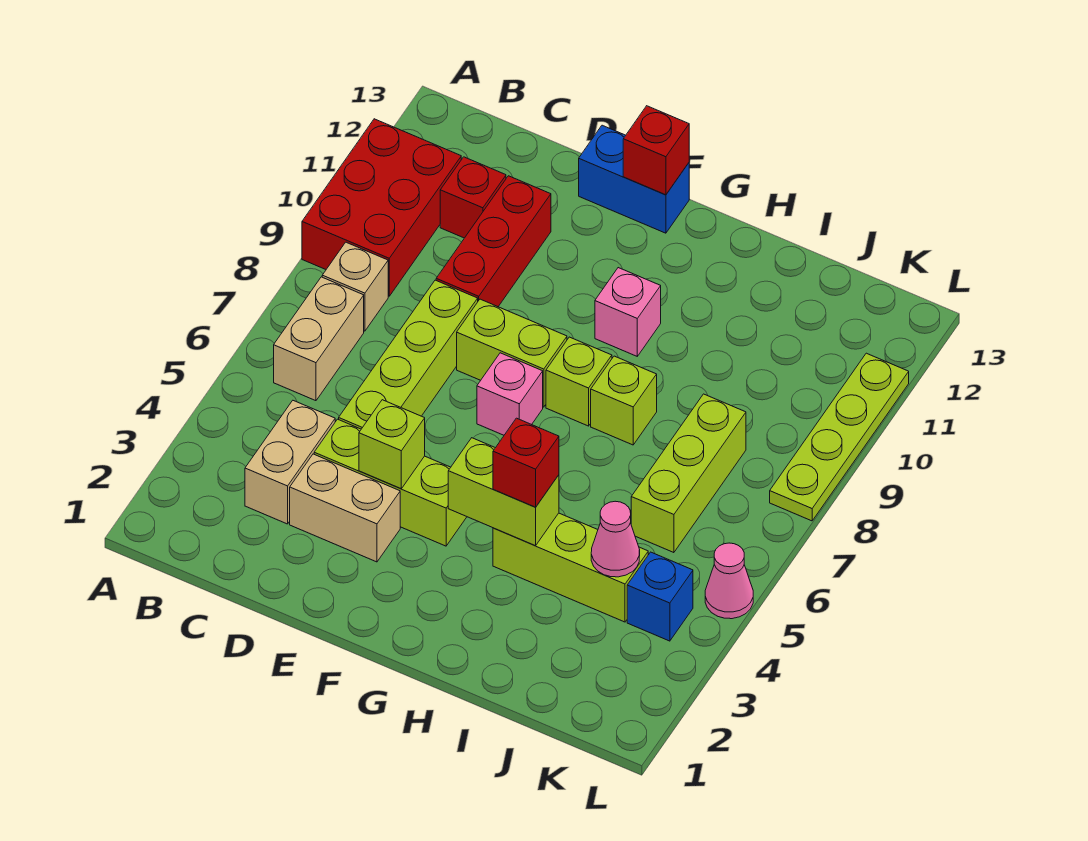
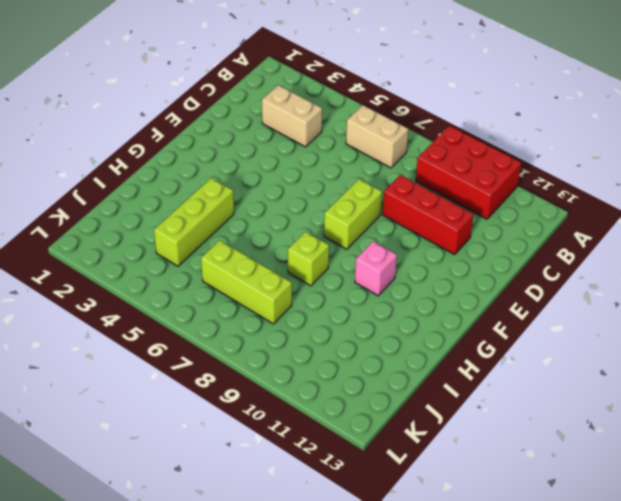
none -> tan brick B8 level 1
none -> red brick C11 level 1
none -> tan brick D3:E3 level 1

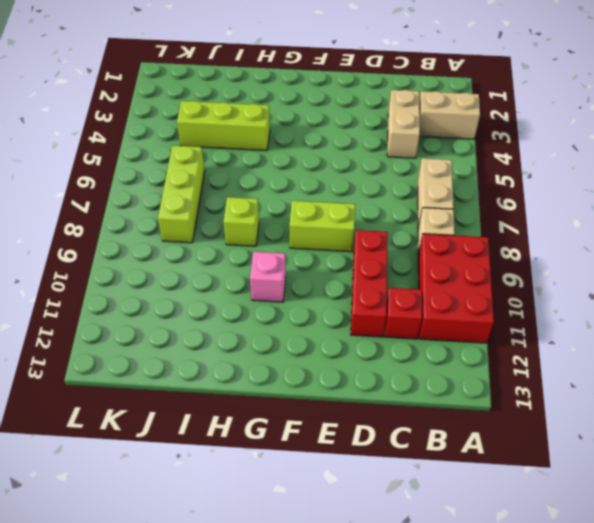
tan brick A3:B3 level 1 -> tan brick D3:E3 level 1
none -> lime brick D4:F4 level 1
none -> lime brick D5:D8 level 1
none -> blue brick E13:F13 level 1

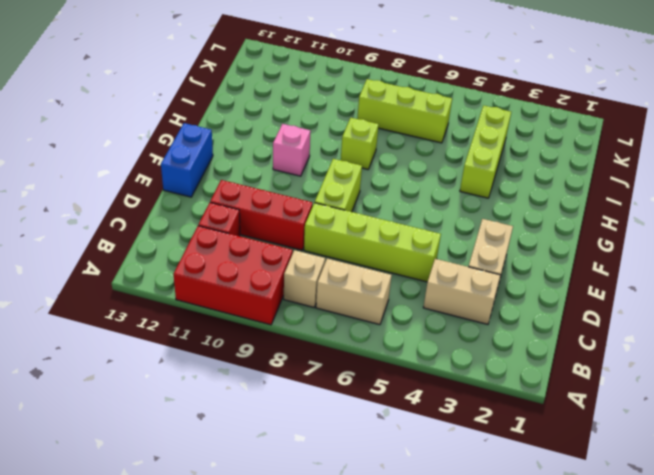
none -> lime brick D4:F4 level 1
none -> pink brick F7 level 1
none -> lime brick G8 level 1

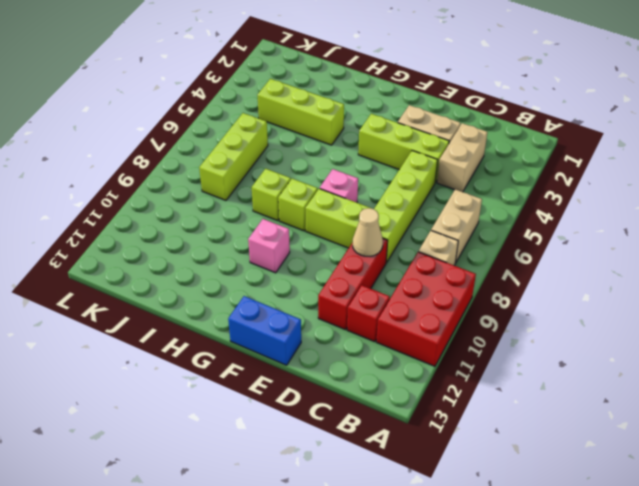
tan cone D9 level 2 -> none
none -> blue brick K4 level 1
none -> pink cone L5 level 1
none -> lime plate L8:L11 level 1

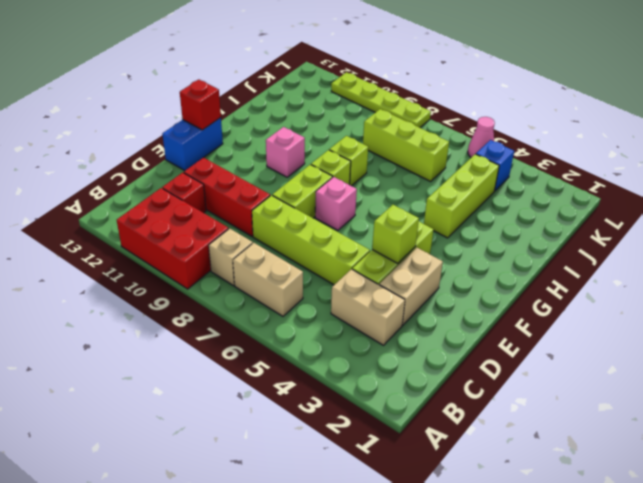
none -> lime brick G4:H4 level 2
none -> pink cone J4 level 2
none -> red brick H4 level 3

